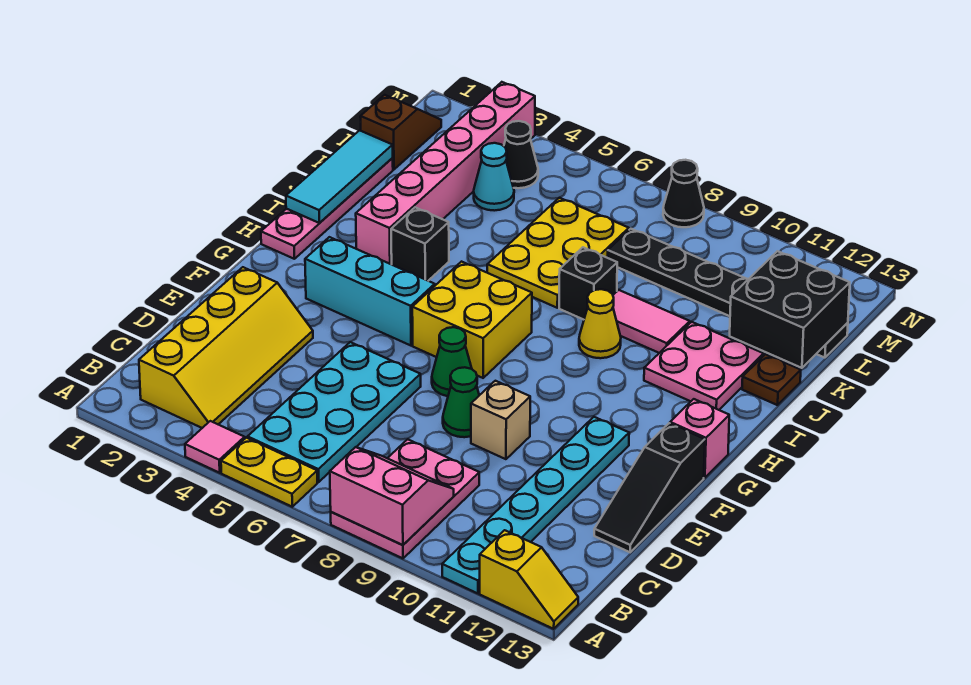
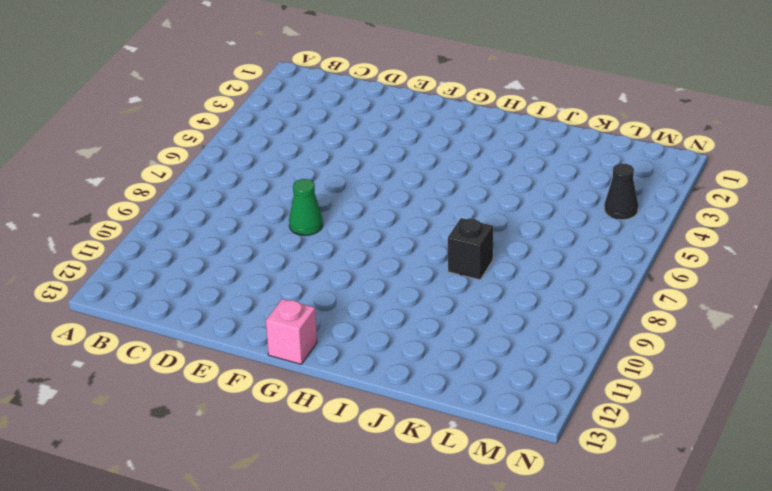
none -> pink tile A4 level 1
none -> yellow plate A5:A6 level 1
none -> pink plate A8:C9 level 1
none -> cyan plate A11:F11 level 1

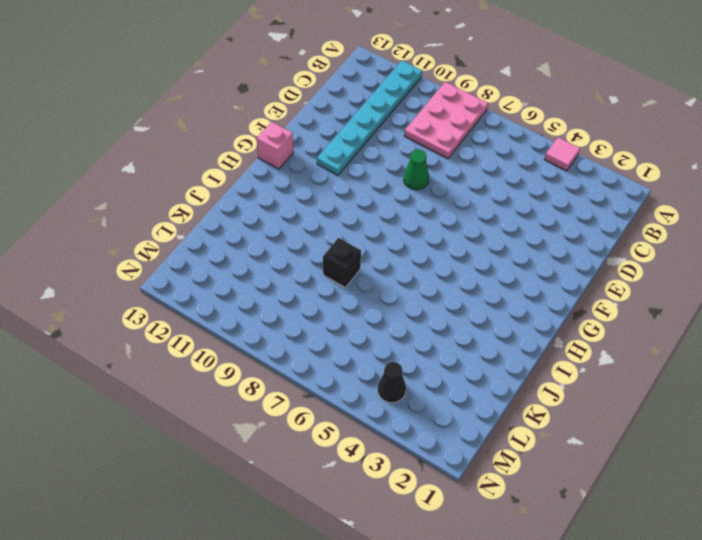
none -> yellow plate A5:A6 level 1
none -> yellow slope A12:A13 level 1 top 12
none -> yellow slope B2:E3 level 1 top 2
none -> cyan plate B5:E6 level 1

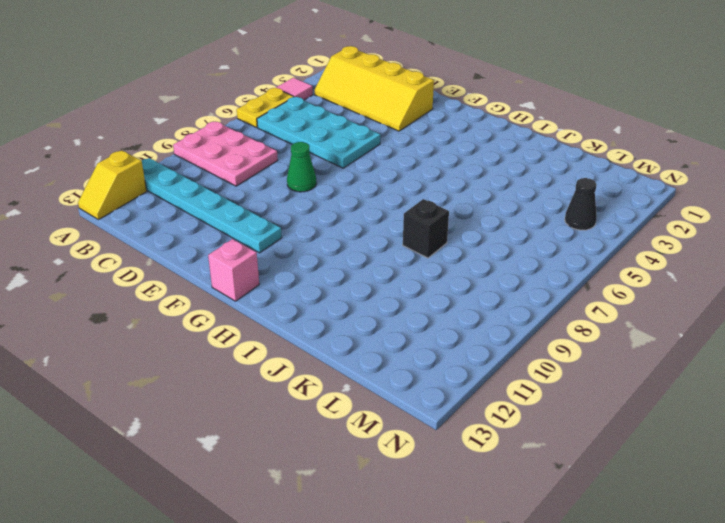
none -> black slope D13:F13 level 1 top F
none -> tan brick E9 level 1
none -> green cone F7 level 1
none -> cyan brick G3:G5 level 1

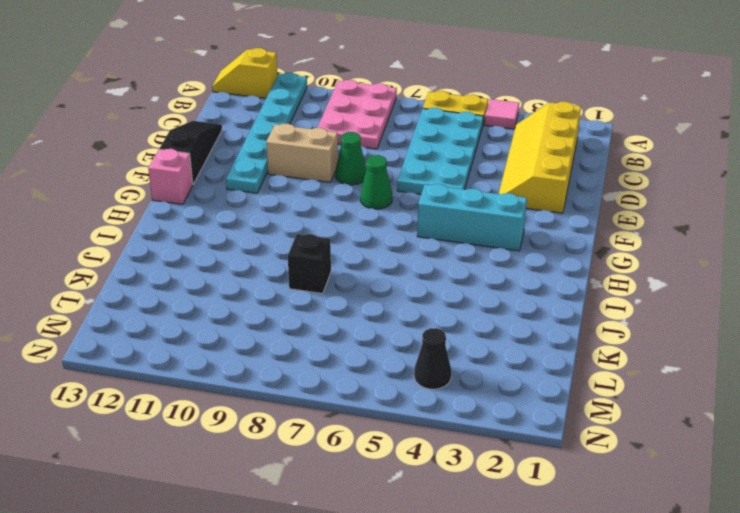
tan brick E9:E10 level 1 -> tan brick E9 level 1
none -> yellow brick G6:H7 level 1
none -> pink plate H1:K1 level 1
none -> pink brick I3:N3 level 1
none -> black brick I4 level 1

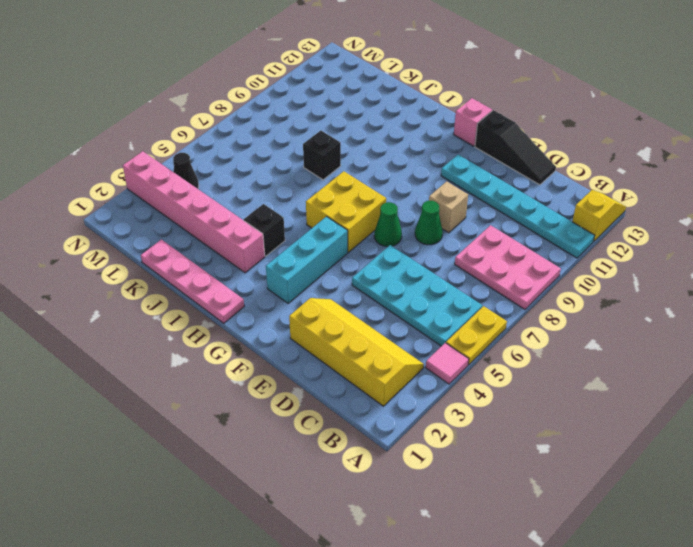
none -> yellow cone I9 level 1
none -> pink plate I11:J12 level 1
none -> yellow plate J6:L7 level 1
none -> pink tile J9:J10 level 1

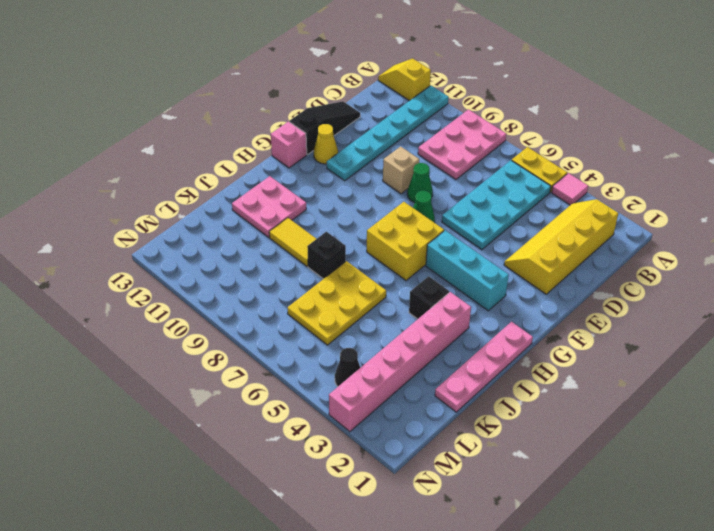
yellow cone F12 level 1 -> yellow cone I9 level 1
yellow tile J9:J10 level 1 -> pink tile J9:J10 level 1
none -> brown plate J13 level 1
none -> brown slope L1:M1 level 1 top L
none -> cyan cone L4 level 1
none -> black plate L8:L13 level 1

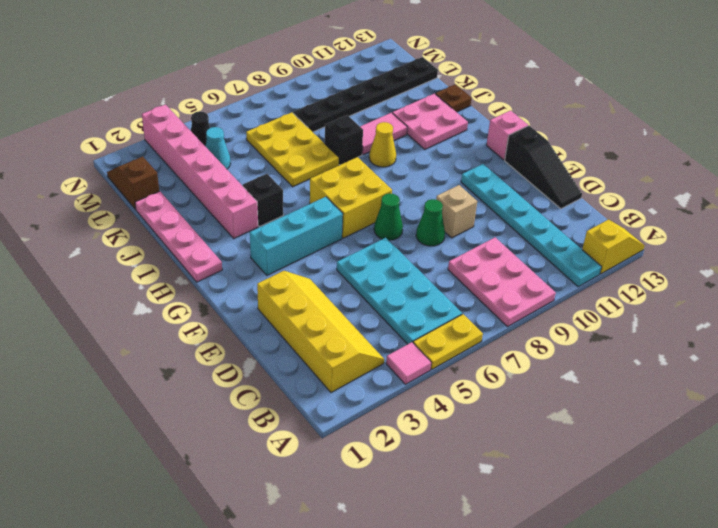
none -> black cone N8 level 1
none -> pink slope A8:B9 level 2 top A
none -> cyan tile I1:K1 level 2
none -> black brick K12:L13 level 2

